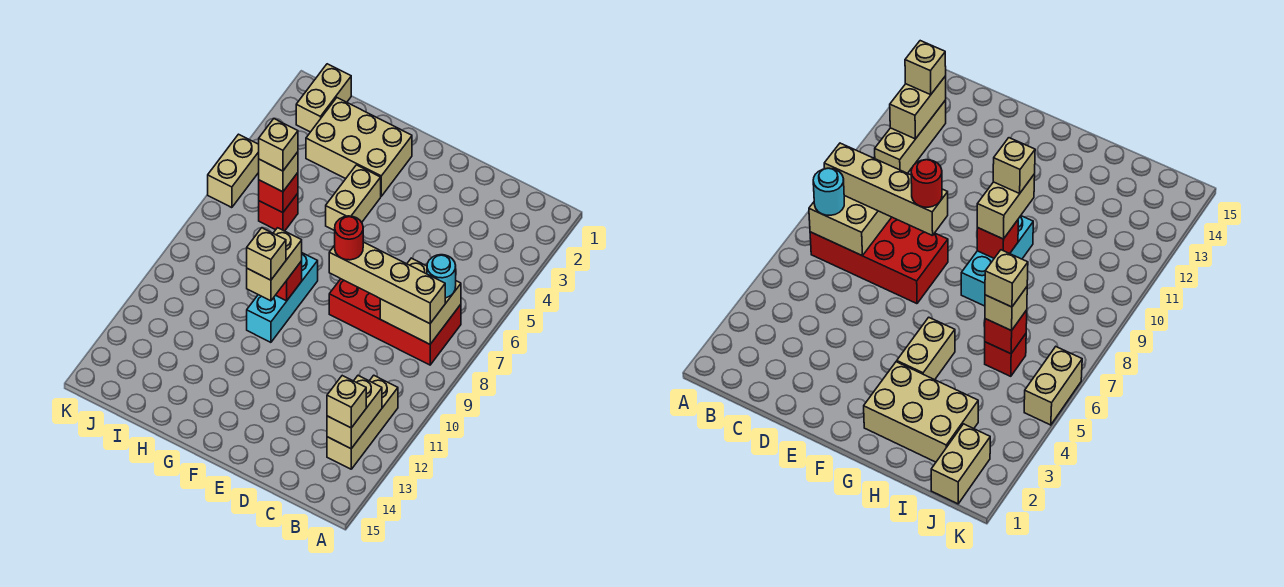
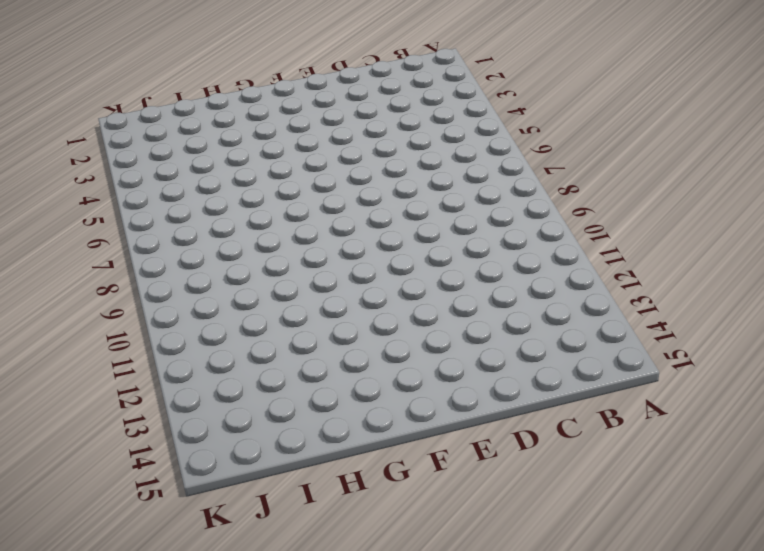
none -> red brick B7:E8 level 1
none -> tan brick B11:B13 level 1
none -> tan brick G2:I3 level 1

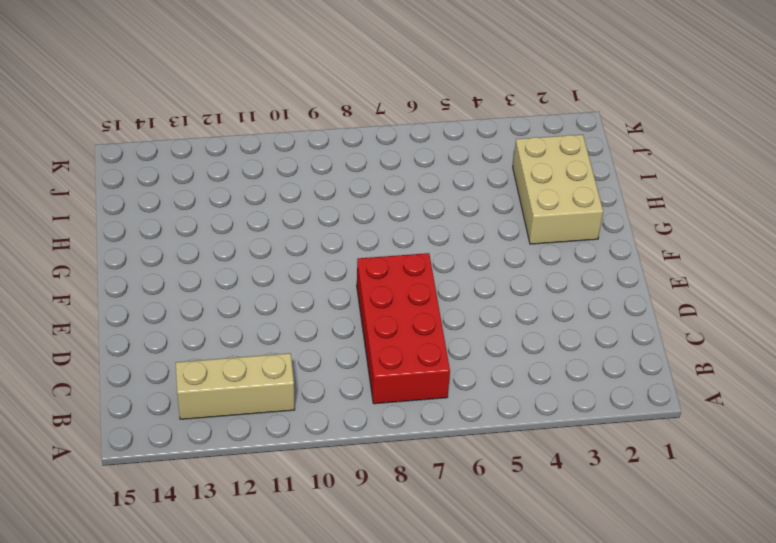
none -> tan brick G4:G5 level 1
none -> cyan brick G8:G10 level 1
none -> red brick I6 level 1

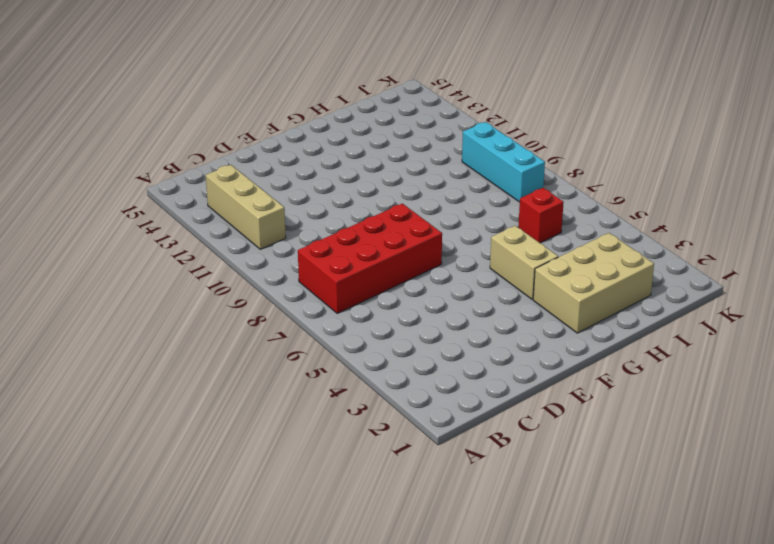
cyan brick J8:J10 level 1 -> cyan brick G8:G10 level 1
none -> tan brick J1:J2 level 1
none -> tan brick K5:K6 level 1
none -> tan brick B7:C8 level 2

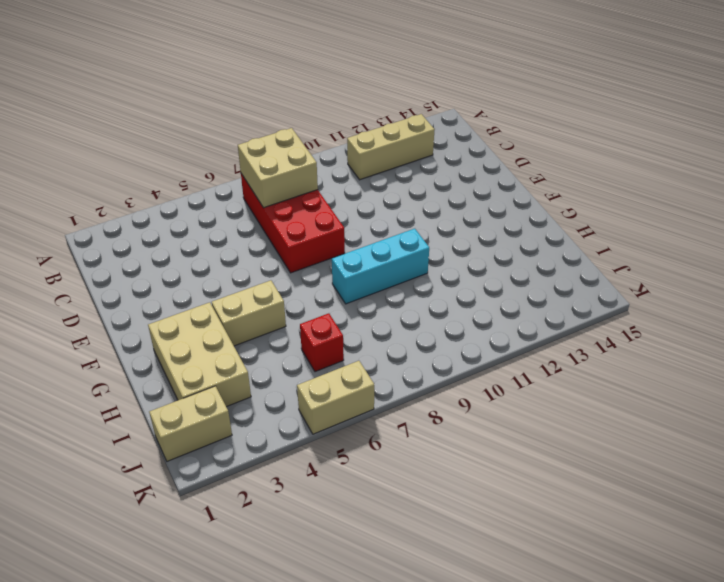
none -> tan brick B12:B13 level 2
none -> red brick G9 level 2
none -> red brick I6 level 2

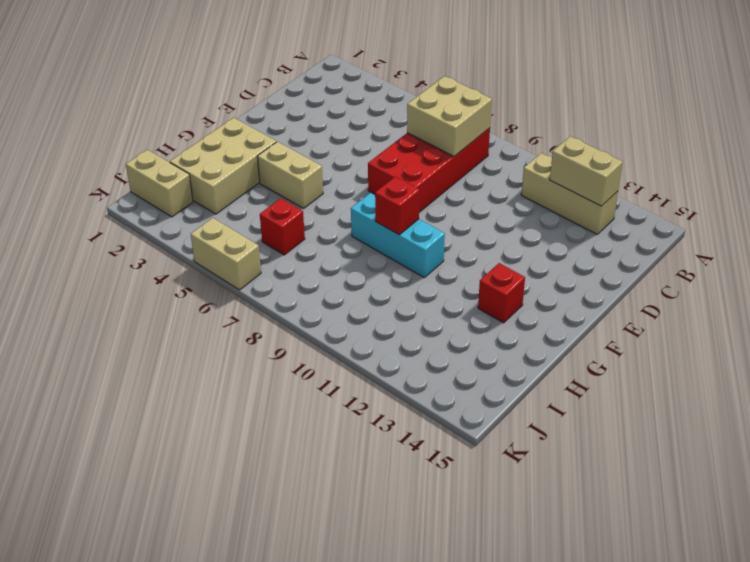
red brick G13 level 1 -> red brick I6 level 2
none -> cyan round brick B7 level 3
none -> tan brick B8:E8 level 3
none -> tan brick B13 level 3

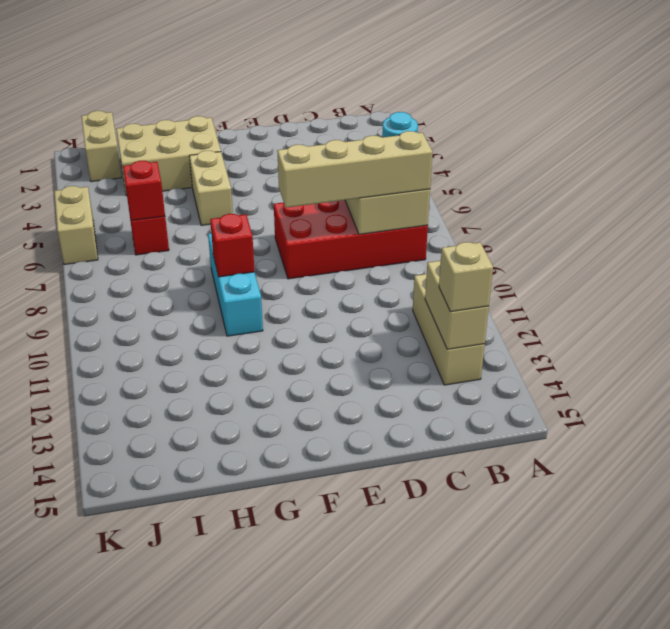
none -> tan brick G9:G10 level 3
none -> tan brick I6 level 3
none -> red round brick E8 level 4

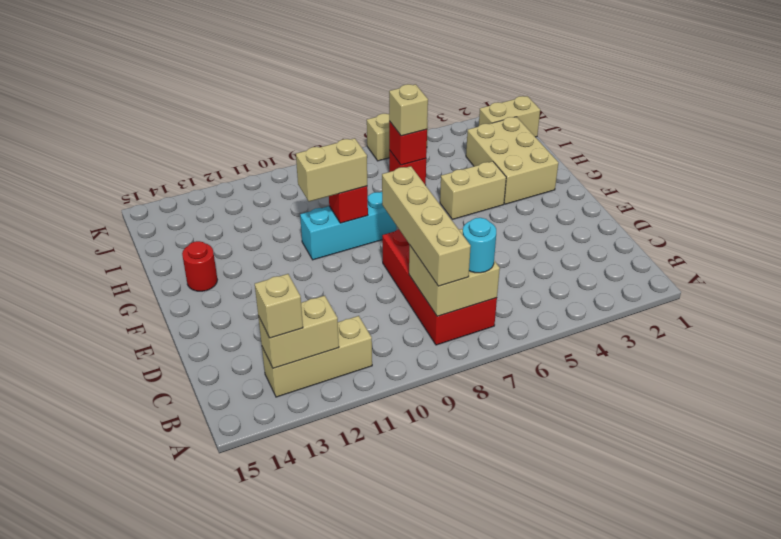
red round brick G14 level 1 -> red round brick E8 level 4
none -> tan brick G10 level 4
none -> tan brick I6 level 4

